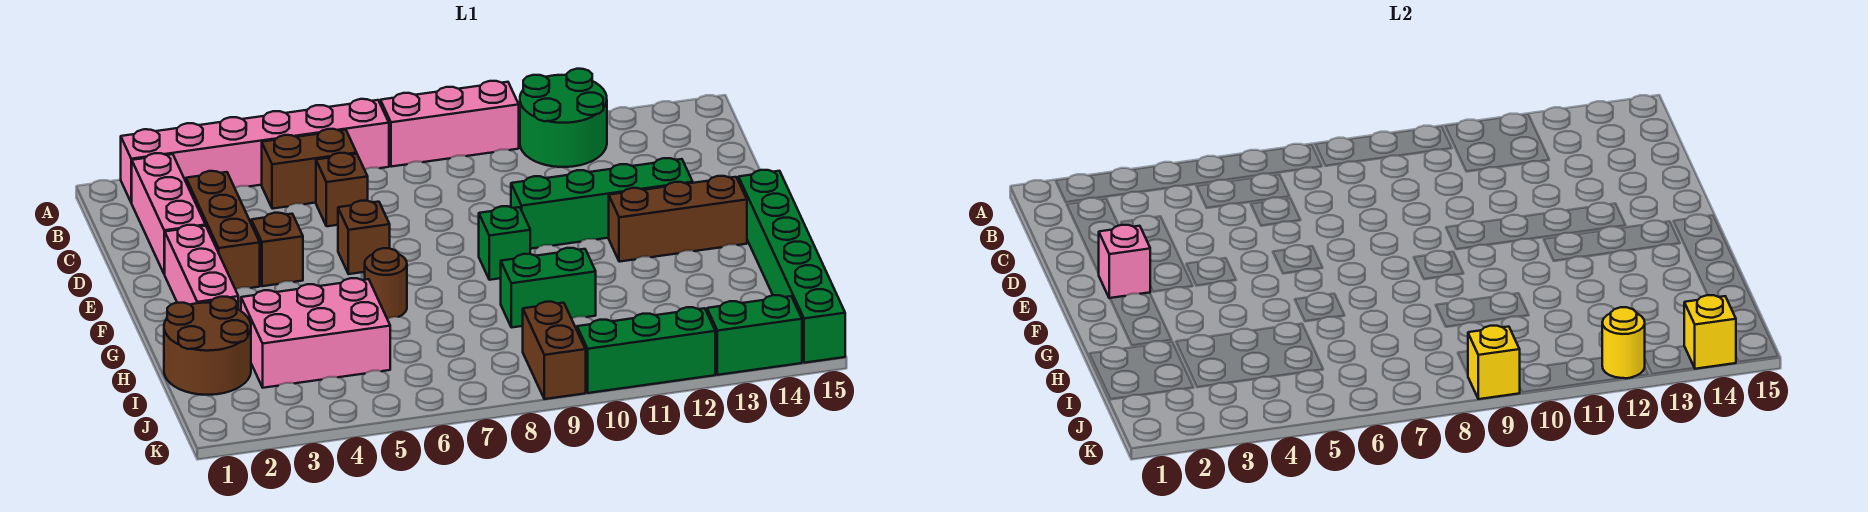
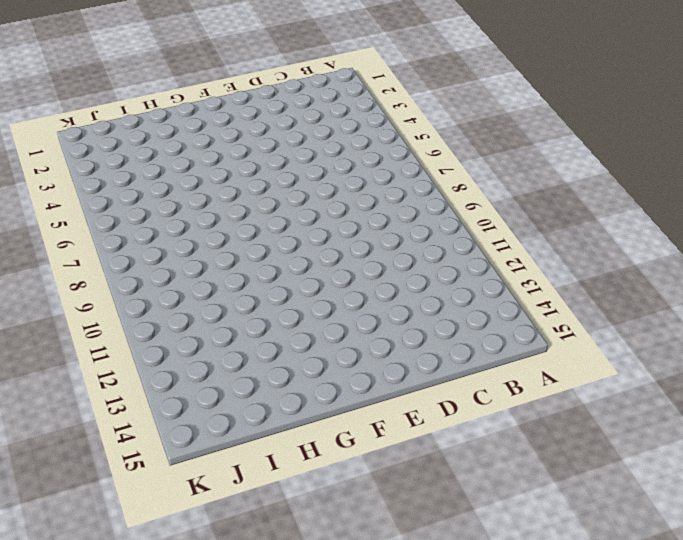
none -> pink brick A2:A7 level 1
none -> pink brick A8:A10 level 1
none -> green round brick A11:B12 level 1

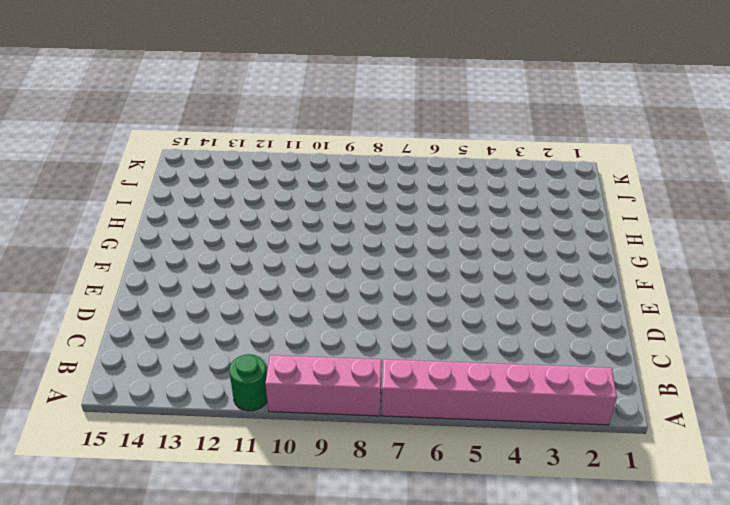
green round brick A11 level 1 -> green round brick A11:B12 level 1
none -> pink brick B2:D2 level 1
none -> brown brick B5:B6 level 1
none -> brown brick C3:E3 level 1

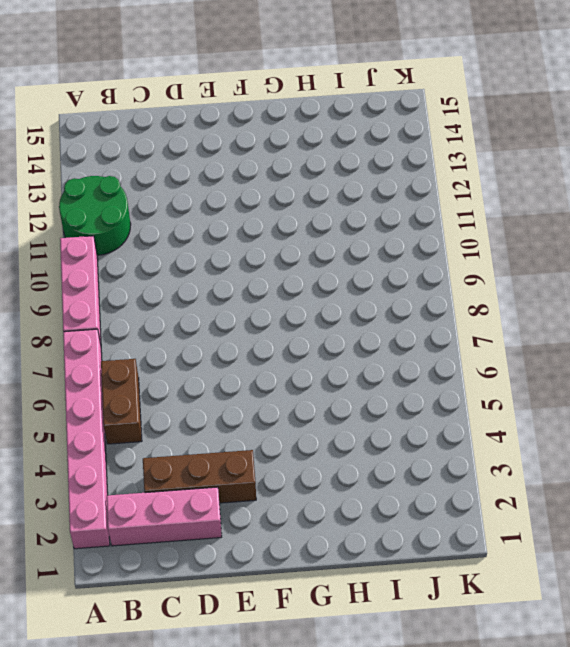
none -> brown brick C6 level 1
none -> pink brick E2:G2 level 1
none -> brown brick E4 level 1

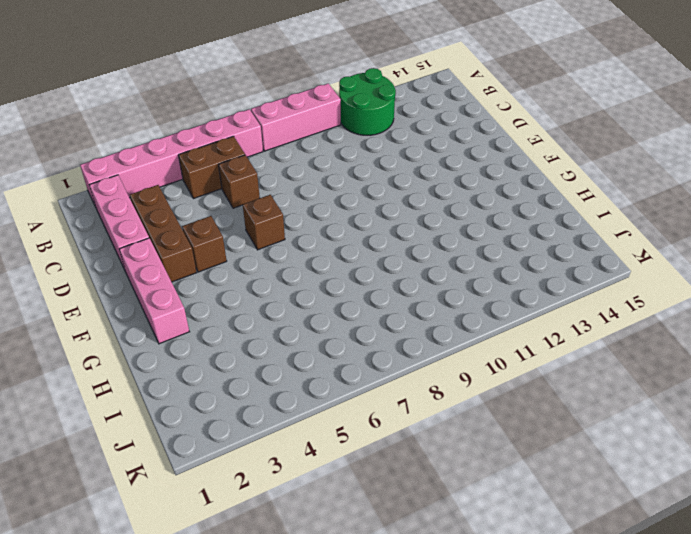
none -> green brick E10:E13 level 1
none -> green brick F9 level 1
none -> brown brick F12:F14 level 1

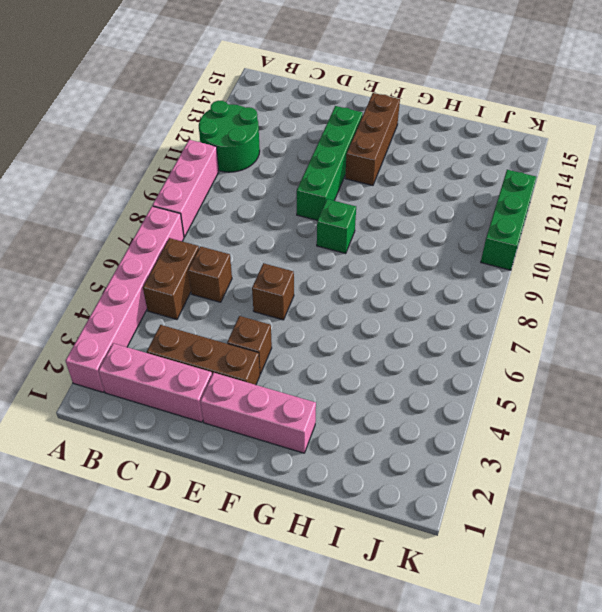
none -> green brick F15:K15 level 1
none -> brown round brick G6 level 1
none -> brown round brick H1:I2 level 1

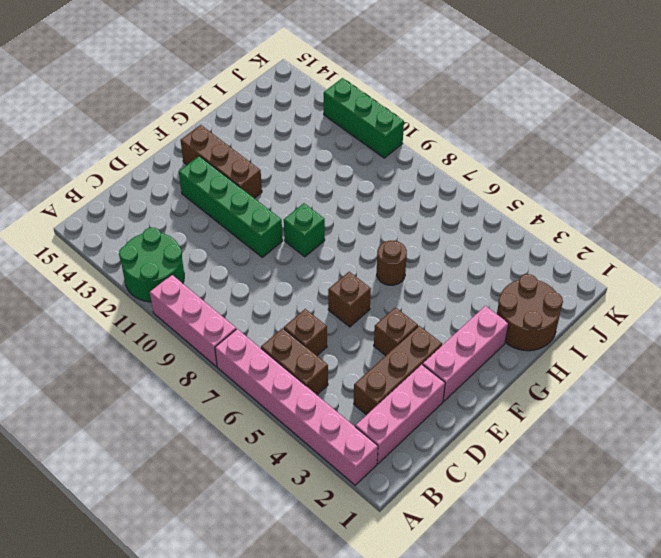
none -> green brick F15:K15 level 1
none -> pink brick H3:I5 level 1
none -> green brick H9:H10 level 1

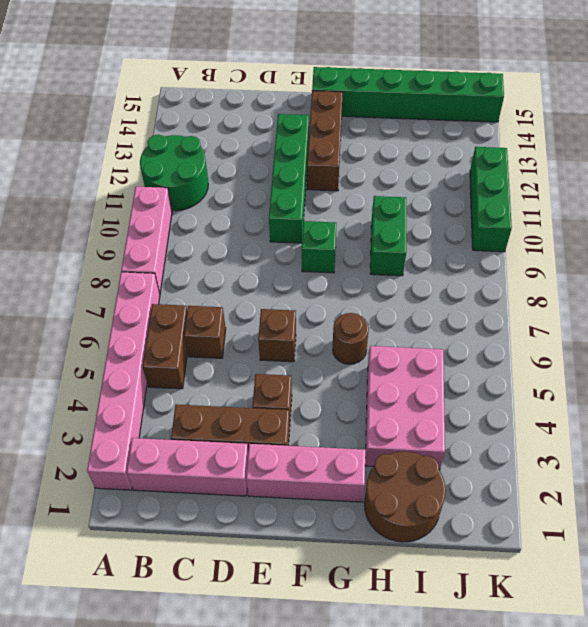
none -> brown brick J9:K9 level 1
none -> green brick K13:K14 level 1
none -> pink brick E2 level 2

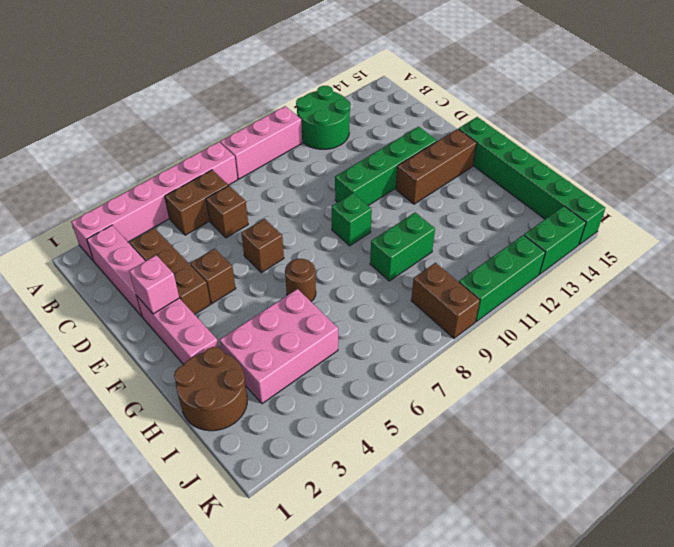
none -> yellow brick K9 level 2
none -> yellow round brick K12 level 2
none -> yellow brick K14 level 2

